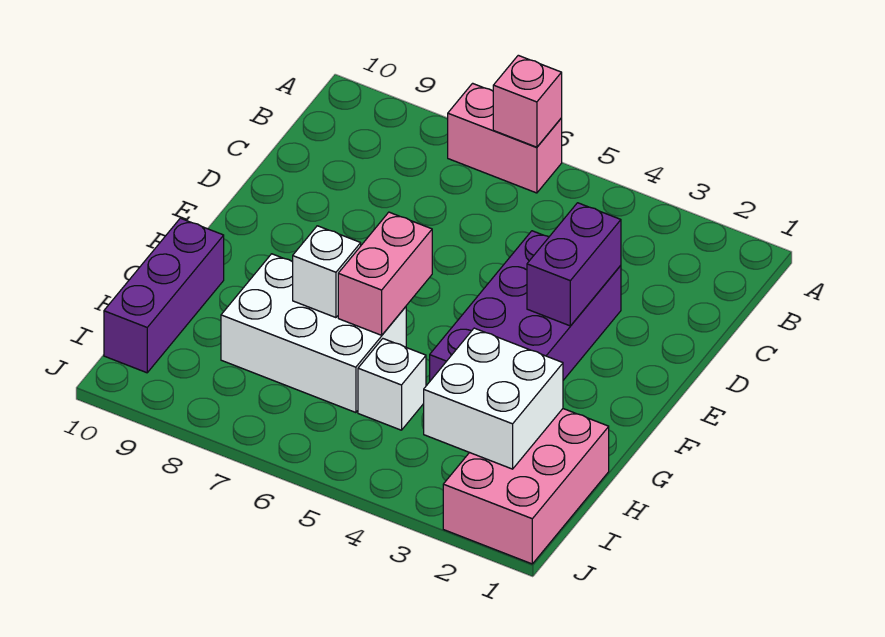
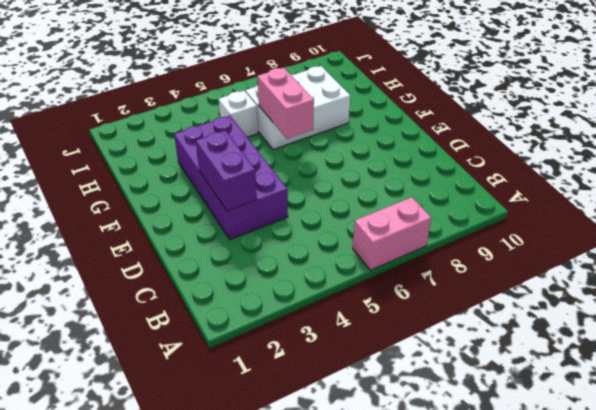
none -> purple brick G10:I10 level 1
none -> pink brick H1:J2 level 1

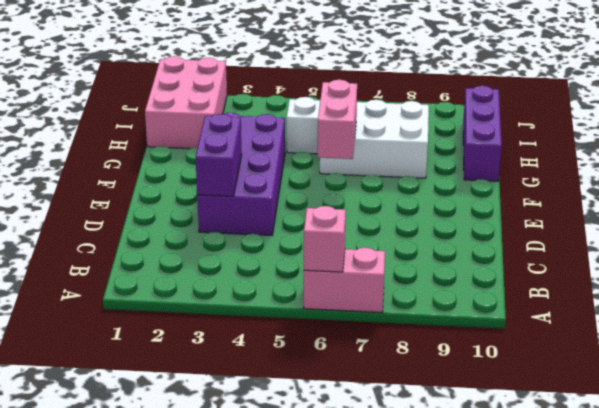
none -> white brick G7 level 2
none -> white brick H2:I3 level 2

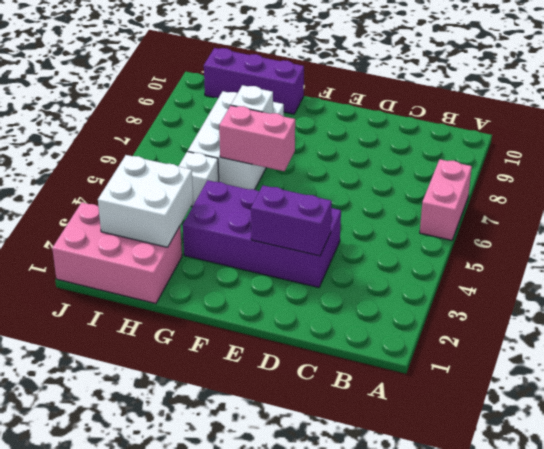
none -> pink brick A6 level 2

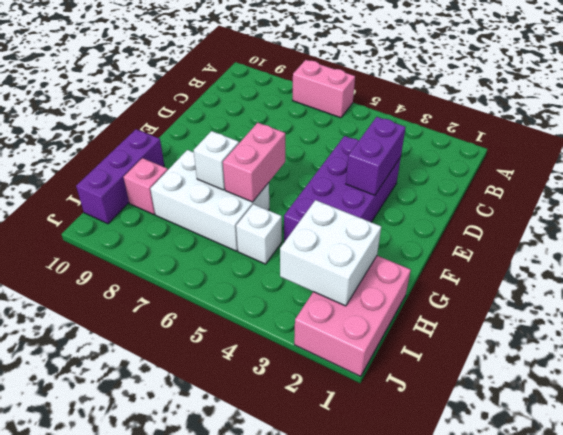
pink brick H9 level 1 -> pink brick A6 level 2

